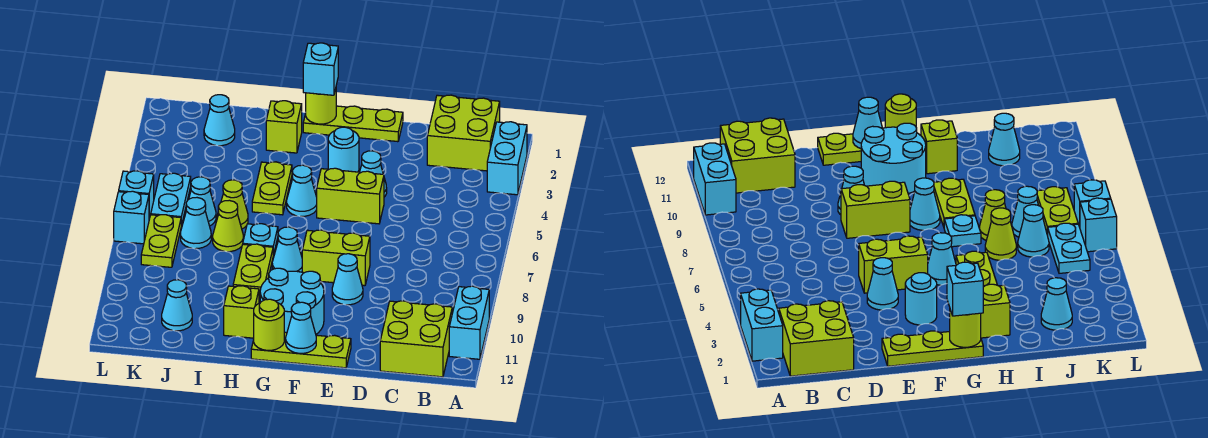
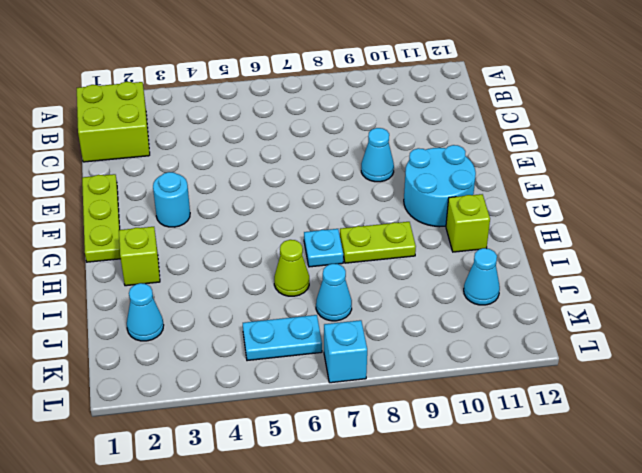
none -> cyan brick A2:A3 level 1
none -> cyan brick A10:A11 level 1
none -> lime brick B11:C12 level 1
none -> cyan cone E4 level 1

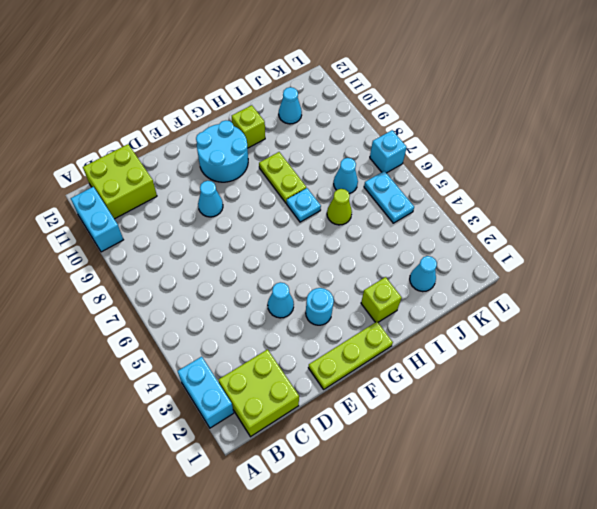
none -> lime brick E5:F5 level 1
none -> lime brick E8:F8 level 1
none -> lime plate E12:G12 level 1
none -> cyan cone G5 level 1

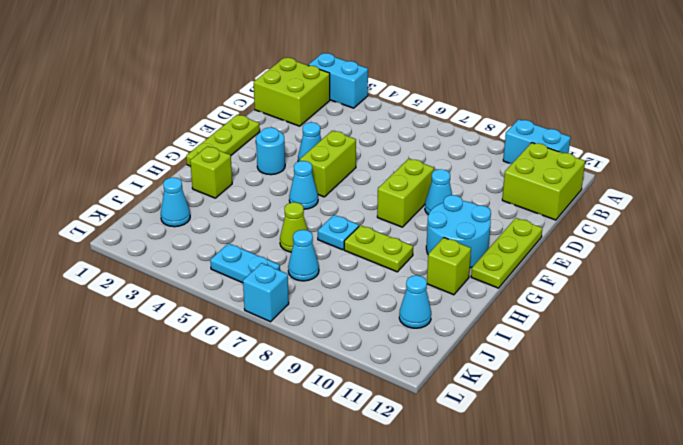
none -> cyan cone G8 level 1
none -> lime plate H4:H5 level 1
none -> lime cone I7 level 1
none -> cyan cone J6 level 1

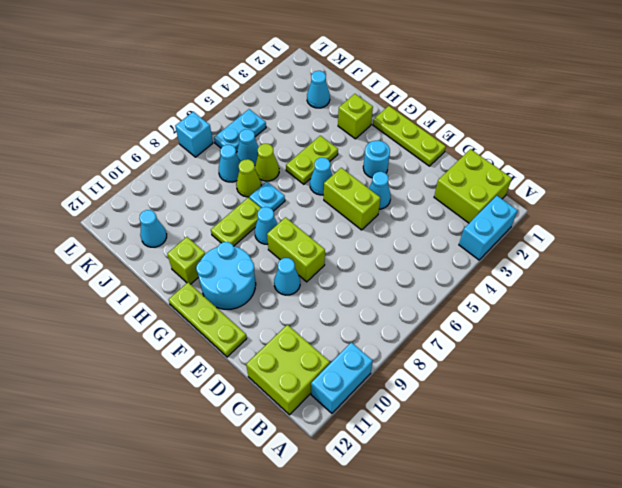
none -> lime plate K7:K8 level 1
none -> cyan brick L6 level 1
none -> cyan cone F12 level 2
none -> lime round brick G1 level 2

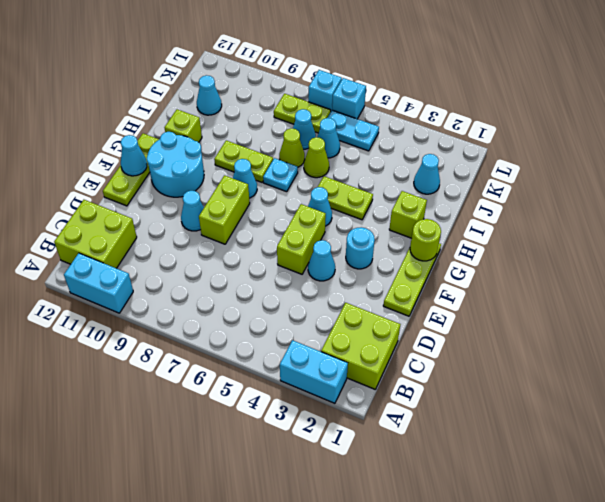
none -> lime round brick G12 level 2
none -> cyan brick G1 level 3

